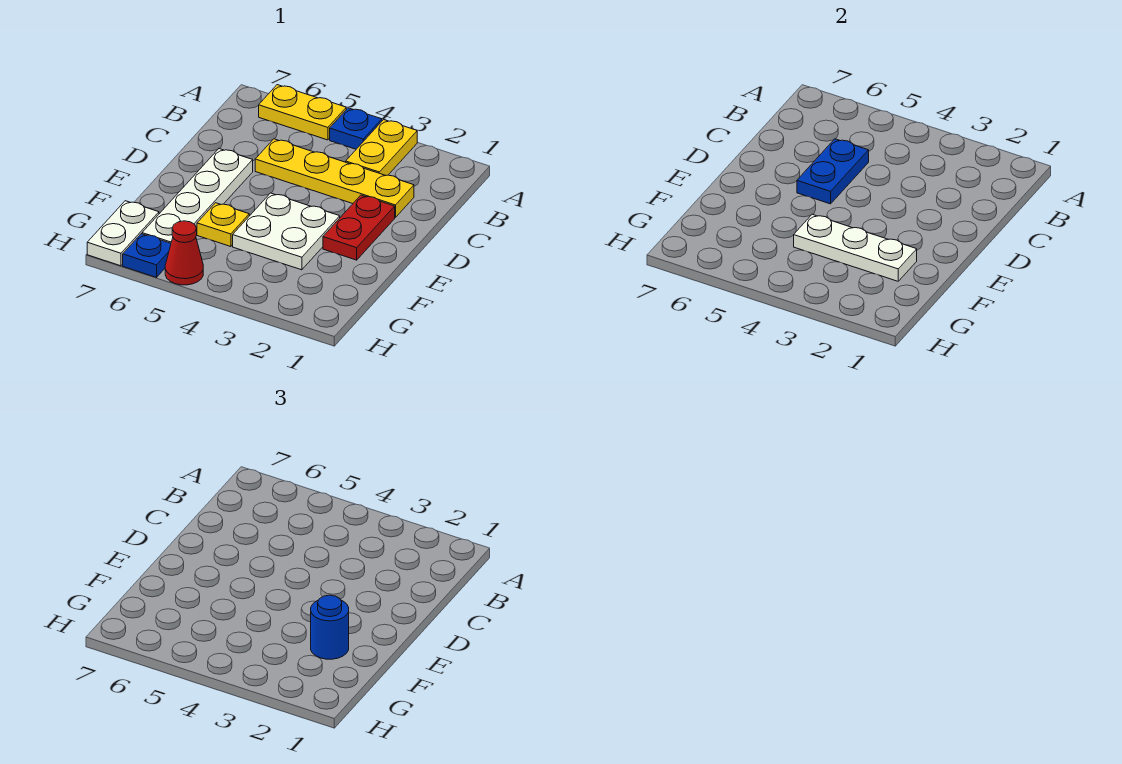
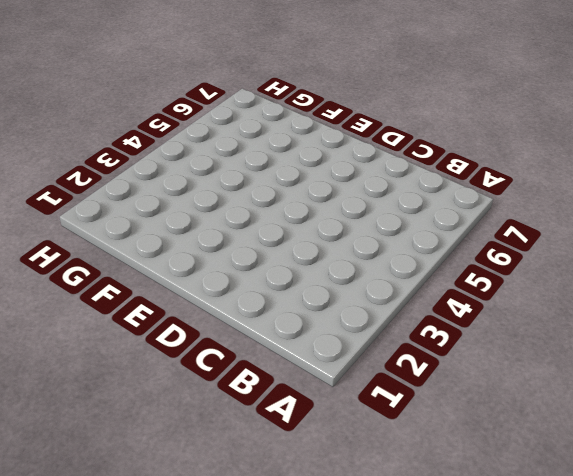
none -> yellow plate A3:B3 level 1
none -> blue plate A4 level 1
none -> yellow plate A5:A6 level 1

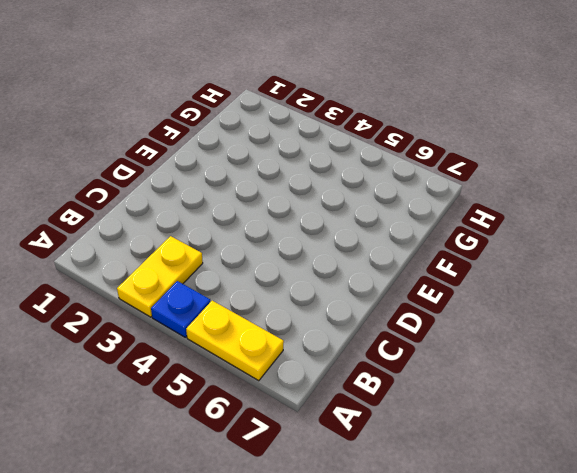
none -> yellow plate C2:C5 level 1
none -> red plate D2:E2 level 1
none -> white plate D6:G6 level 1

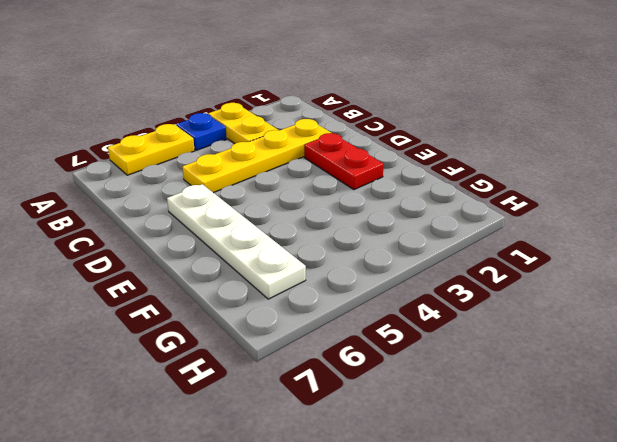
none -> white plate E3:F4 level 1
none -> yellow plate F5 level 1
none -> white plate G7:H7 level 1

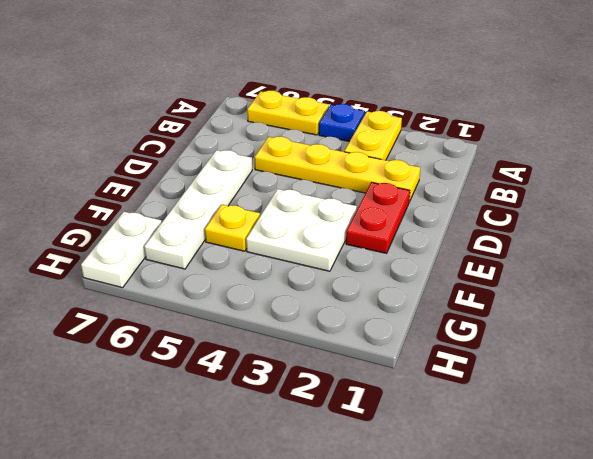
none -> red cone H5 level 1
none -> blue plate H6 level 1
none -> blue plate C5:D5 level 2

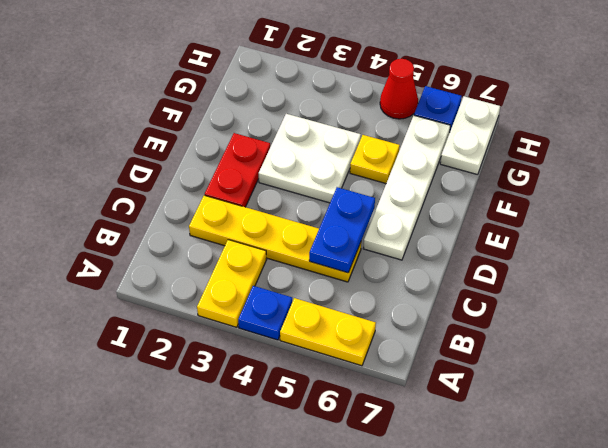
none -> white plate F2:F4 level 2
none -> blue round brick F2 level 3

